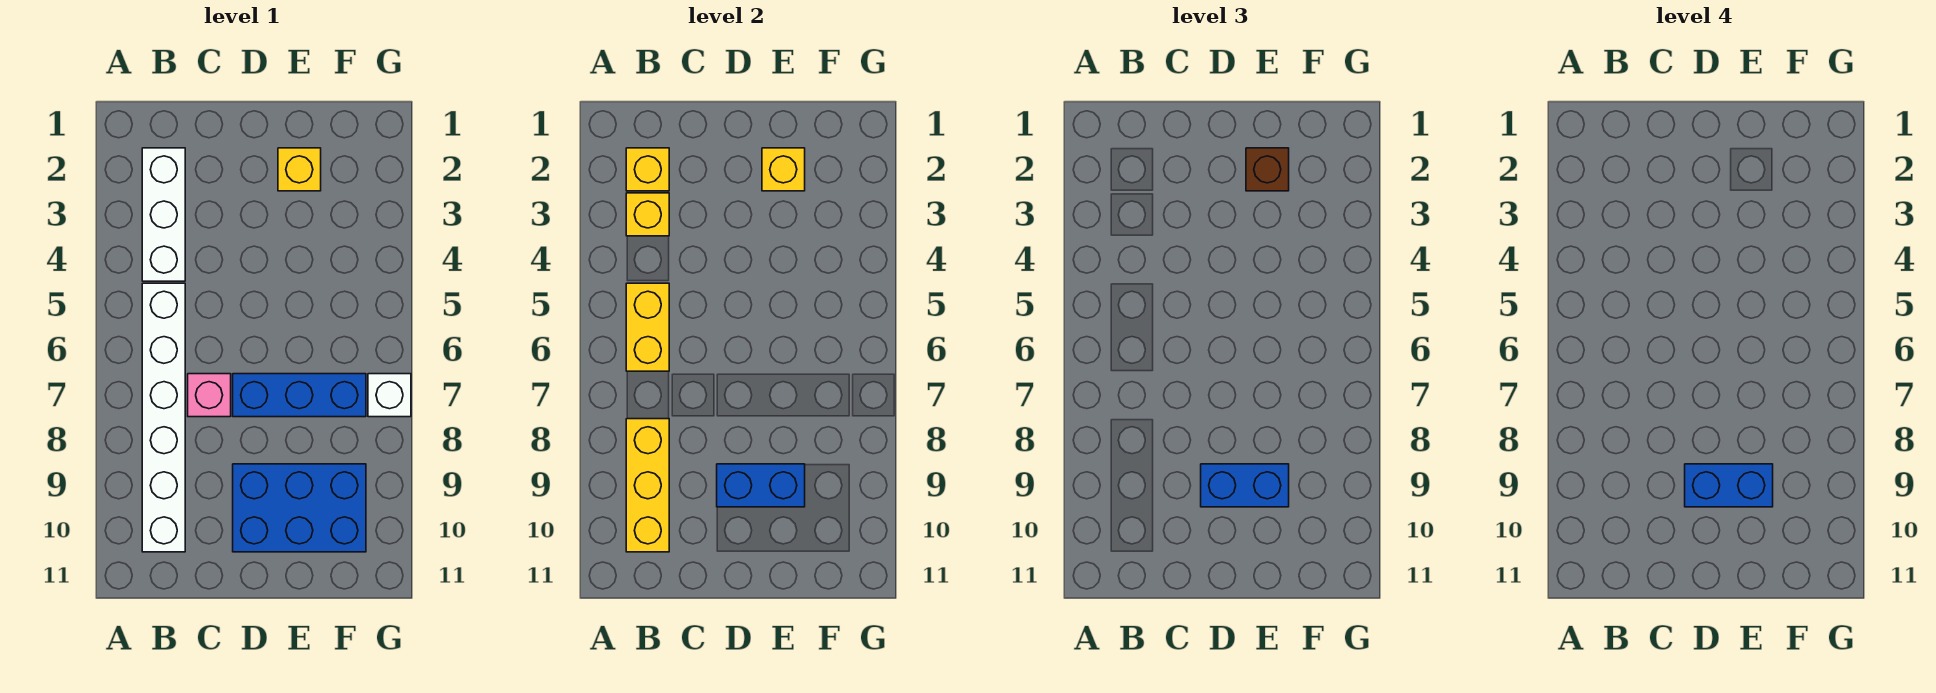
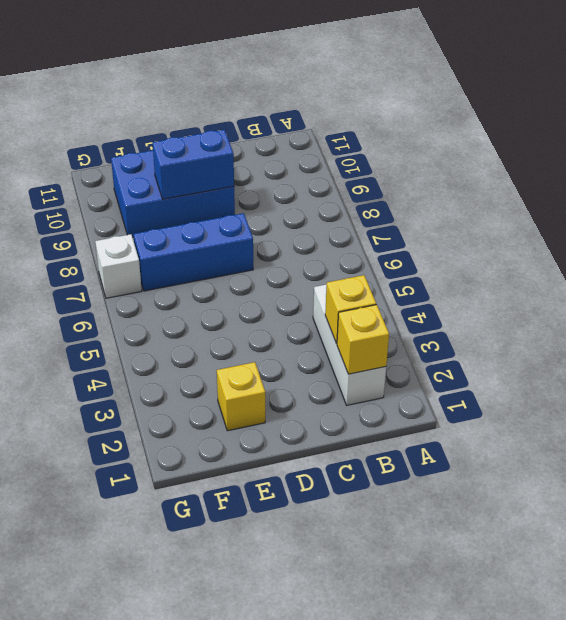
none -> white brick B5:B10 level 1
none -> pink brick C7 level 1
none -> yellow brick B5:B6 level 2

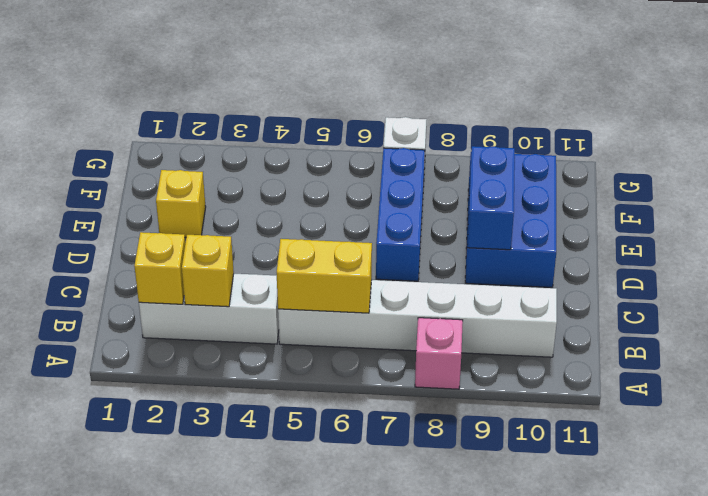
pink brick A8 level 1 -> pink brick C7 level 1
none -> yellow brick B8:B10 level 2
none -> yellow brick E2 level 2
none -> blue brick D9:E9 level 3

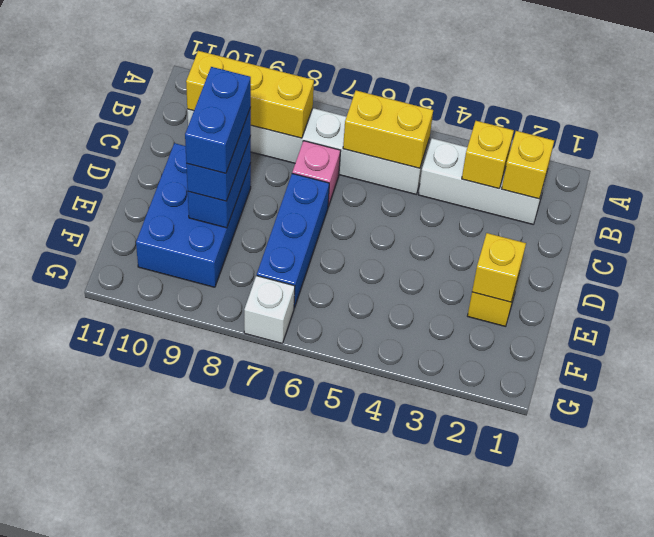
none -> brown brick E2 level 3

